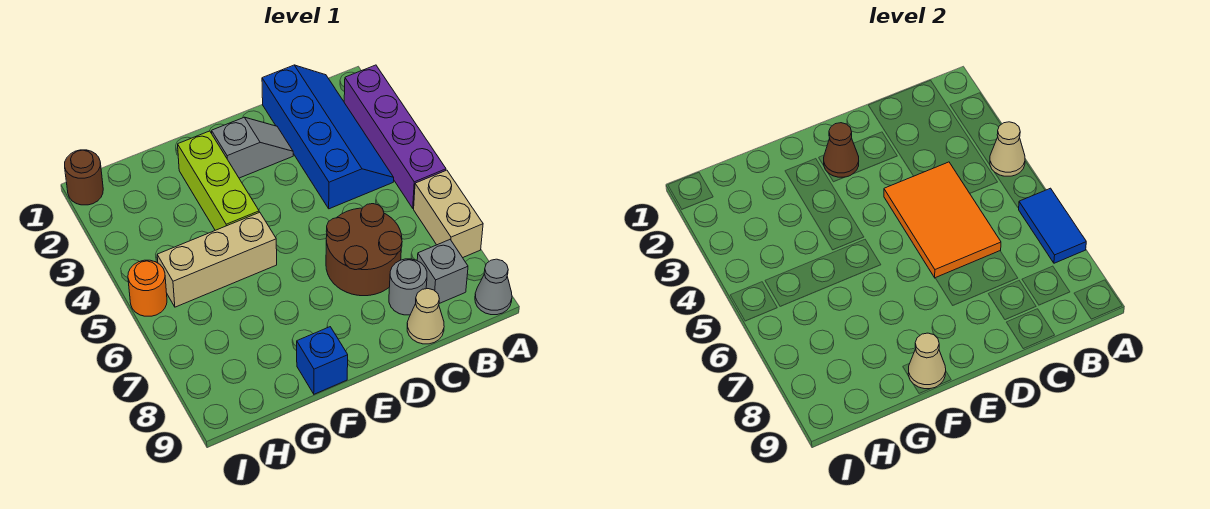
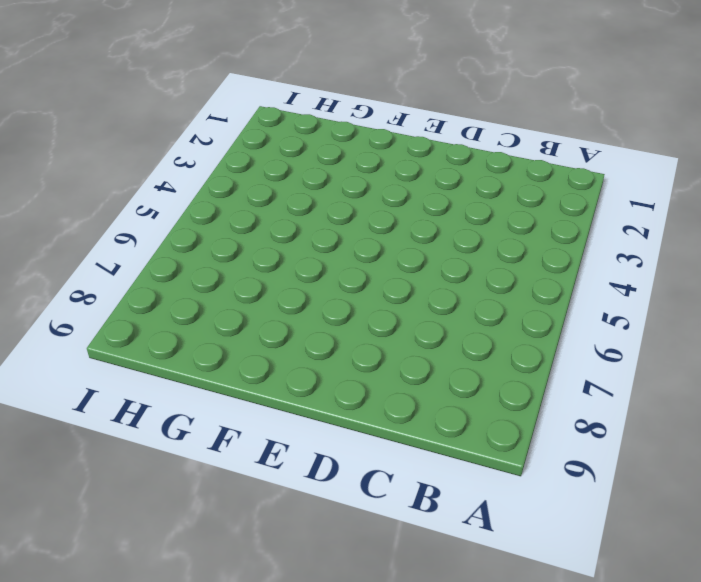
none -> purple brick A2:A5 level 1
none -> tan brick A6:A7 level 1
none -> grey cone A9 level 1

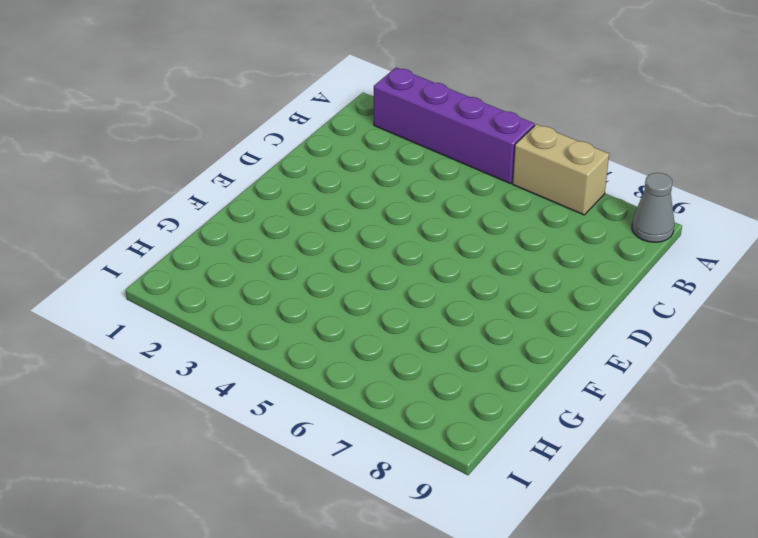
none -> blue slope B1:C4 level 1 top C
none -> grey brick B8 level 1
none -> brown round brick C6:D7 level 1

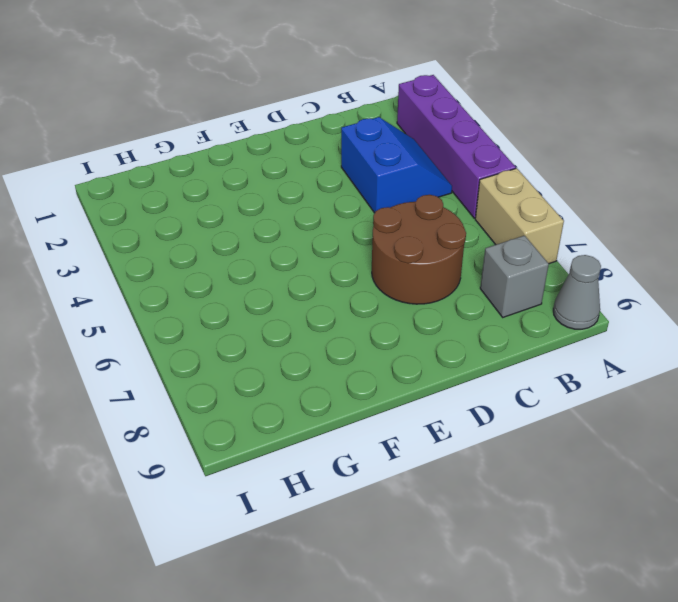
blue slope B3:C4 level 1 top C -> blue slope B1:C4 level 1 top C
none -> grey round brick C8 level 1
none -> tan cone C9 level 1
none -> grey slope D2:E2 level 1 top E

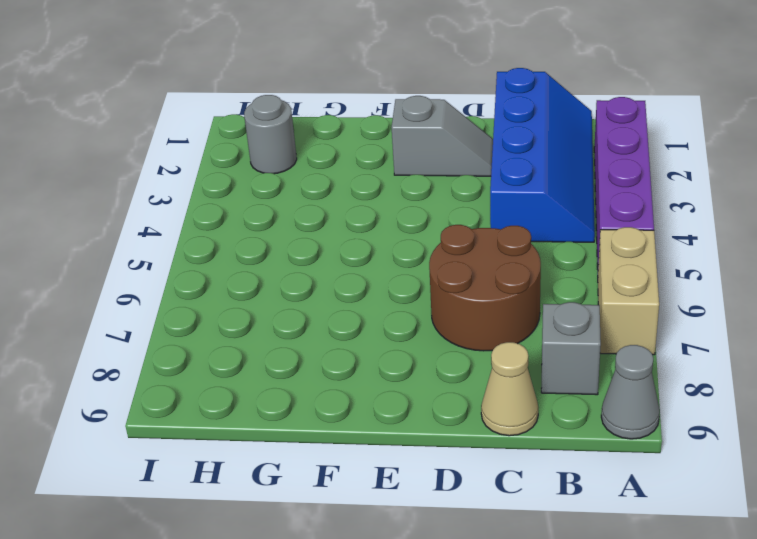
grey round brick H2 level 1 -> grey round brick C8 level 1
none -> lime brick F2:F4 level 1
none -> tan brick F5:H5 level 1
none -> blue brick F9 level 1

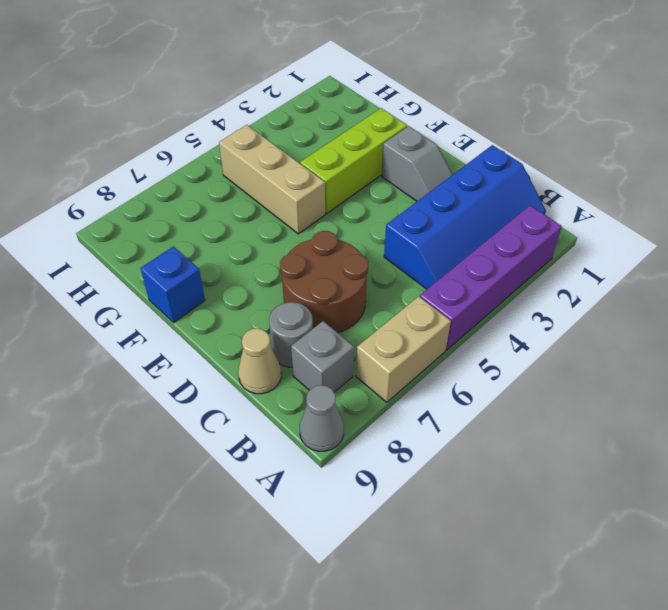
none -> brown round brick I1 level 1
none -> orange round brick I5 level 1
none -> tan cone A4 level 2

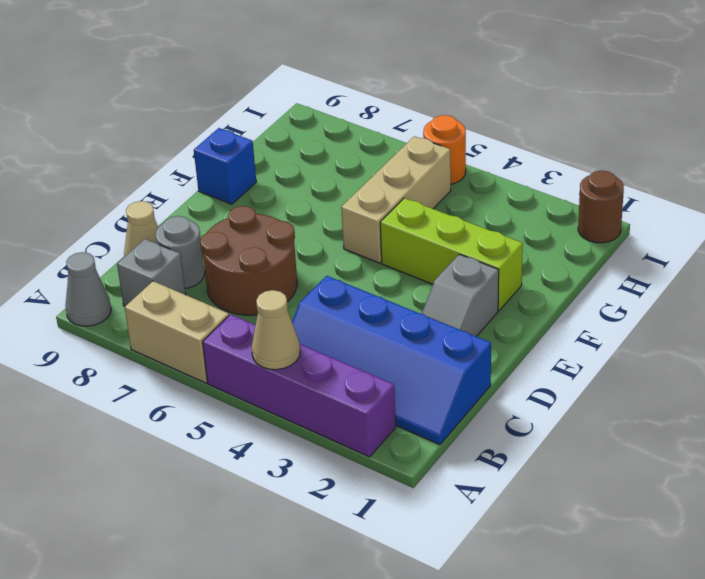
none -> blue tile A6:A7 level 2
none -> orange tile C4:D6 level 2
none -> brown cone E2 level 2

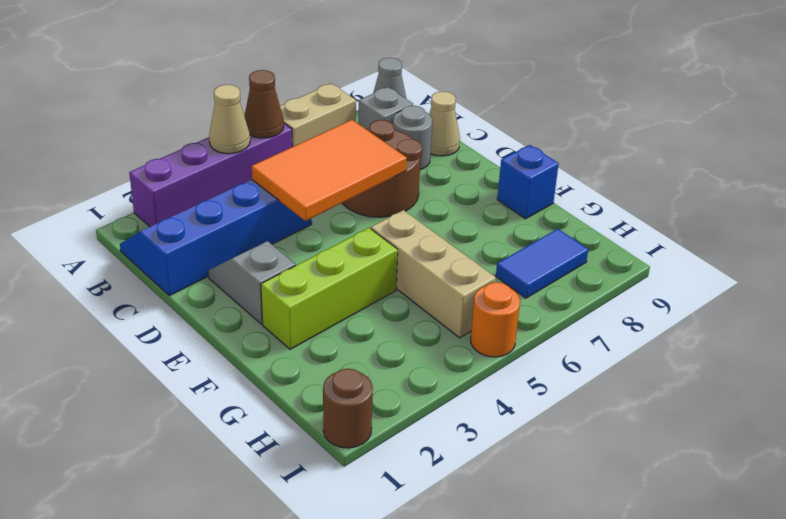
brown cone A5 level 2 -> brown cone E2 level 2
blue tile H7:H8 level 1 -> blue tile A6:A7 level 2
none -> tan cone F9 level 2

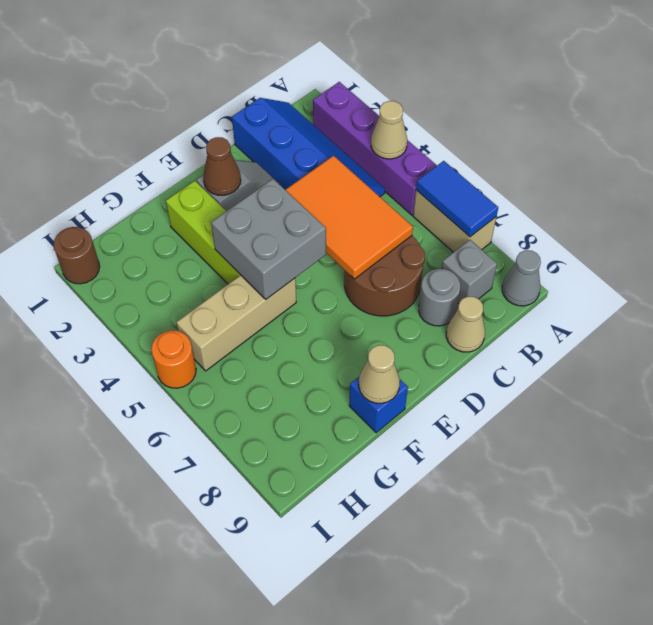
grey brick E4:F5 level 2 -> none

